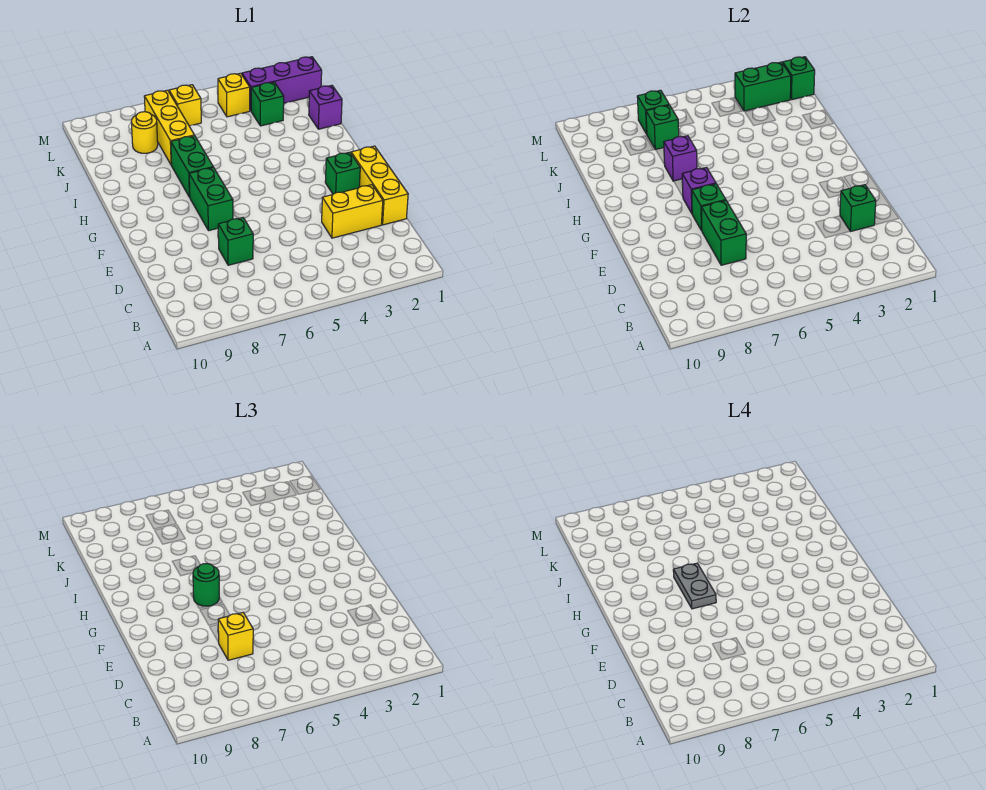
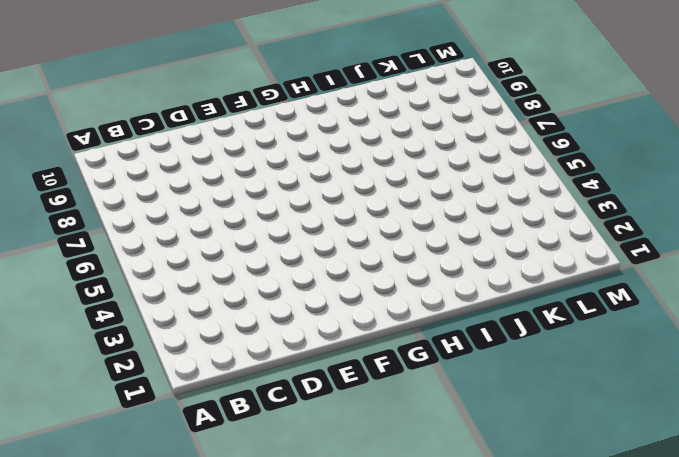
none -> yellow brick D1:F1 level 1
none -> yellow brick D2:D3 level 1
none -> green brick D7 level 1

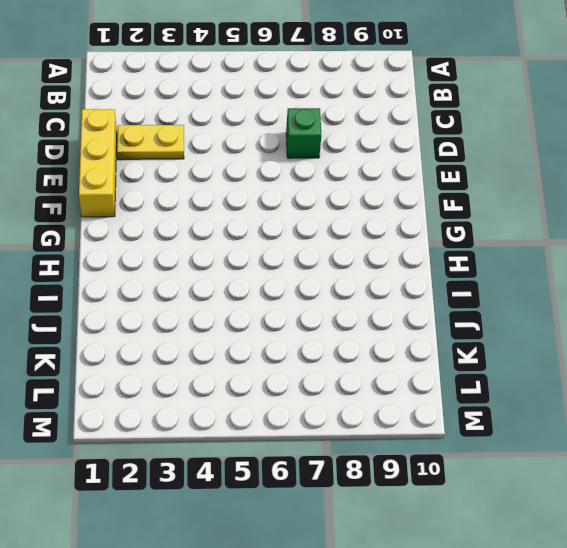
yellow plate D2:D3 level 1 -> yellow brick D2:D3 level 1
none -> green brick F2 level 1
none -> green brick F7:G7 level 1
none -> green brick H7:I7 level 1

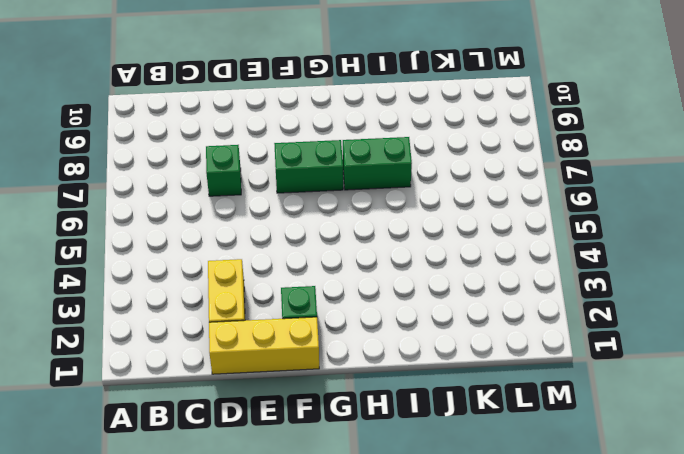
none -> purple brick J1 level 1
none -> yellow brick J7:L7 level 1
none -> green brick K3 level 1

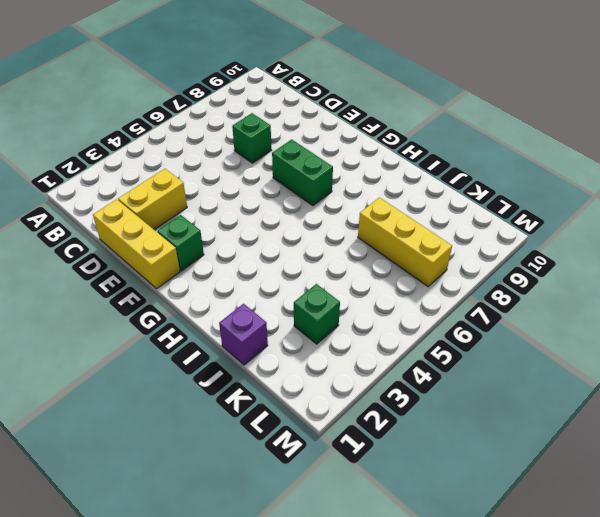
none -> green brick H7:I7 level 1
none -> yellow round brick K8 level 1
none -> purple brick L1:L3 level 1

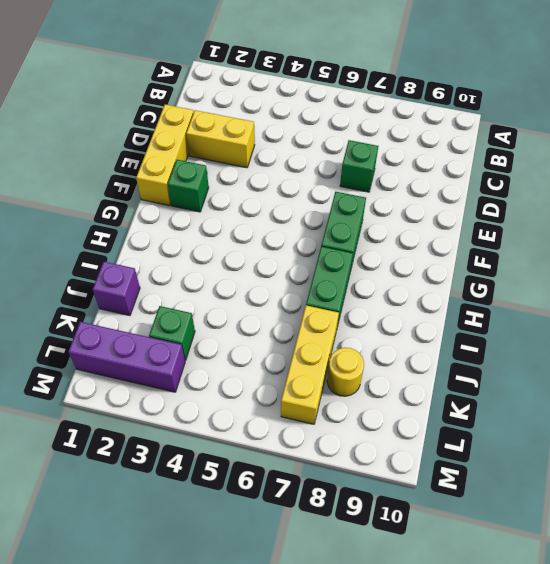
none -> yellow brick L4 level 1
none -> yellow brick L6 level 1
none -> green brick D2 level 2

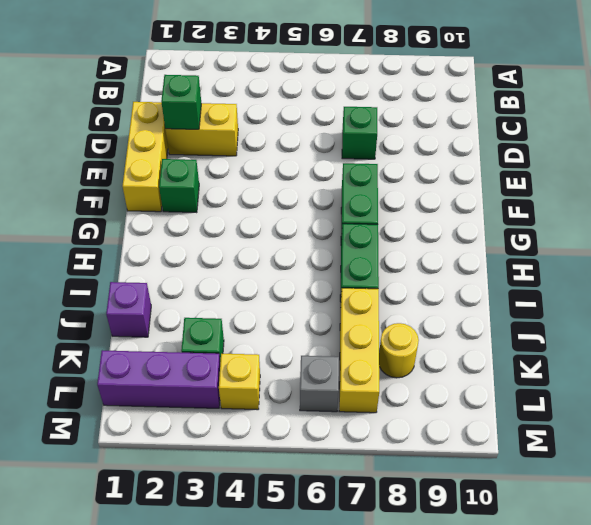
grey brick L6 level 1 -> yellow brick L6 level 1
none -> green brick D7:E7 level 2
none -> green brick F7 level 2
none -> purple brick G7 level 2

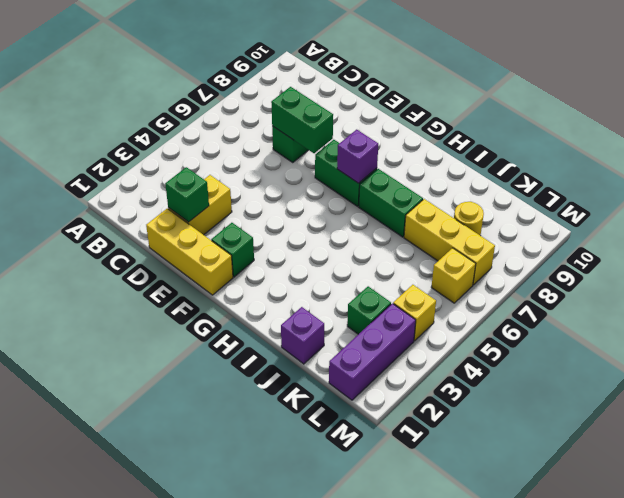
none -> green brick F7 level 2
none -> purple brick I7 level 2
none -> green brick K7 level 2

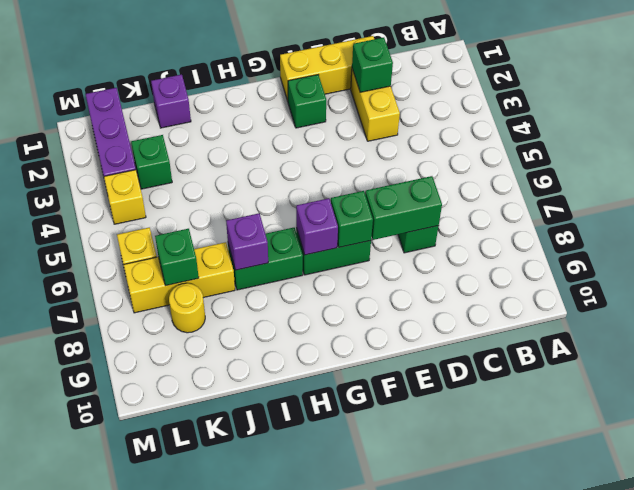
none -> green brick L1 level 2
none -> green brick L2:L3 level 2
none -> green brick L7 level 2

